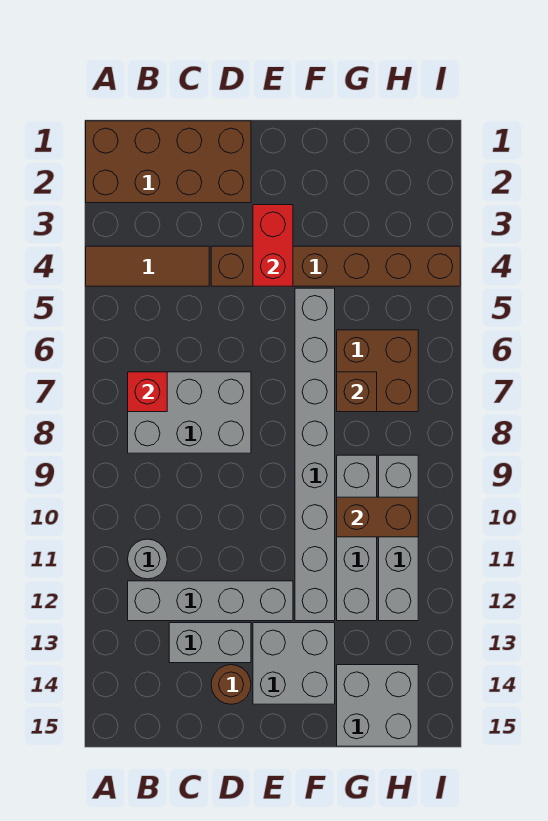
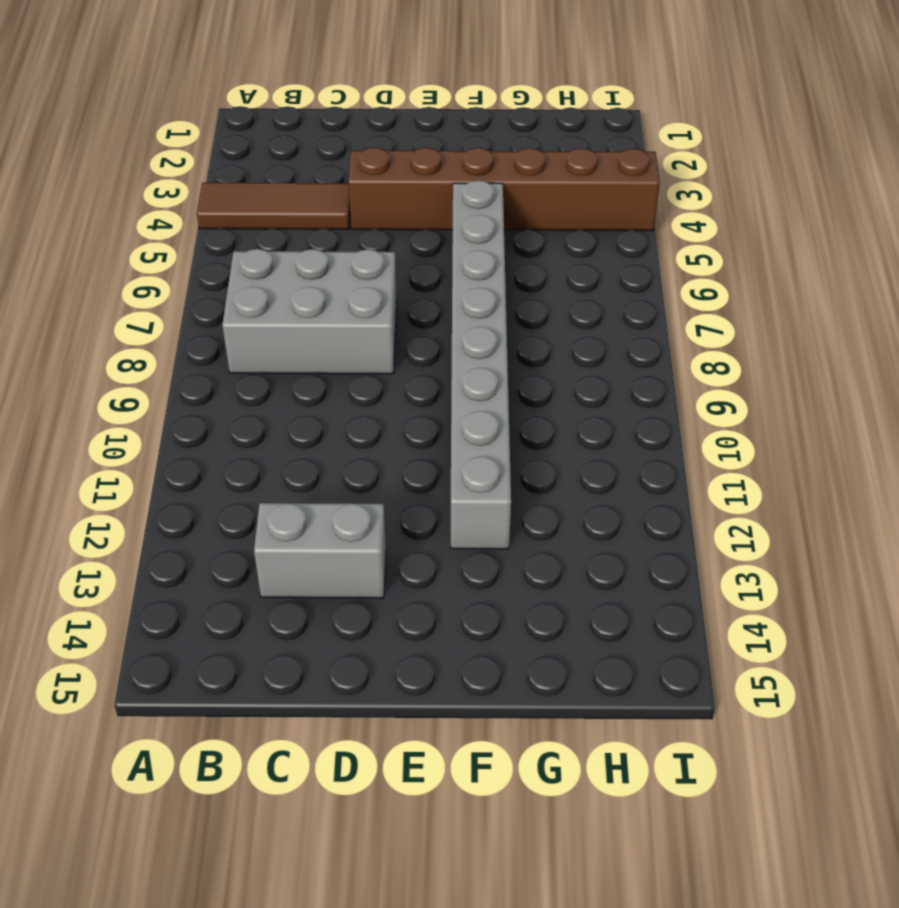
none -> brown brick A1:D2 level 1
none -> grey round brick B11 level 1
none -> grey brick B12:E12 level 1

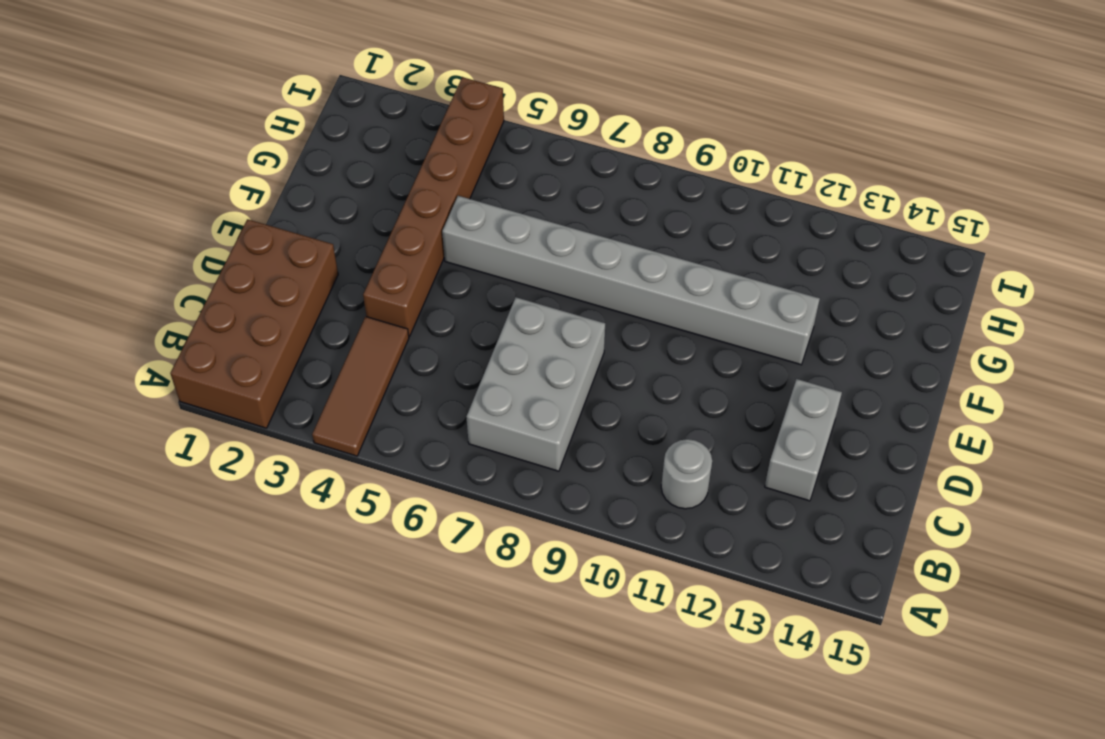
none -> grey brick B12:E12 level 1
none -> brown round brick D14 level 1
none -> grey brick E13:F14 level 1

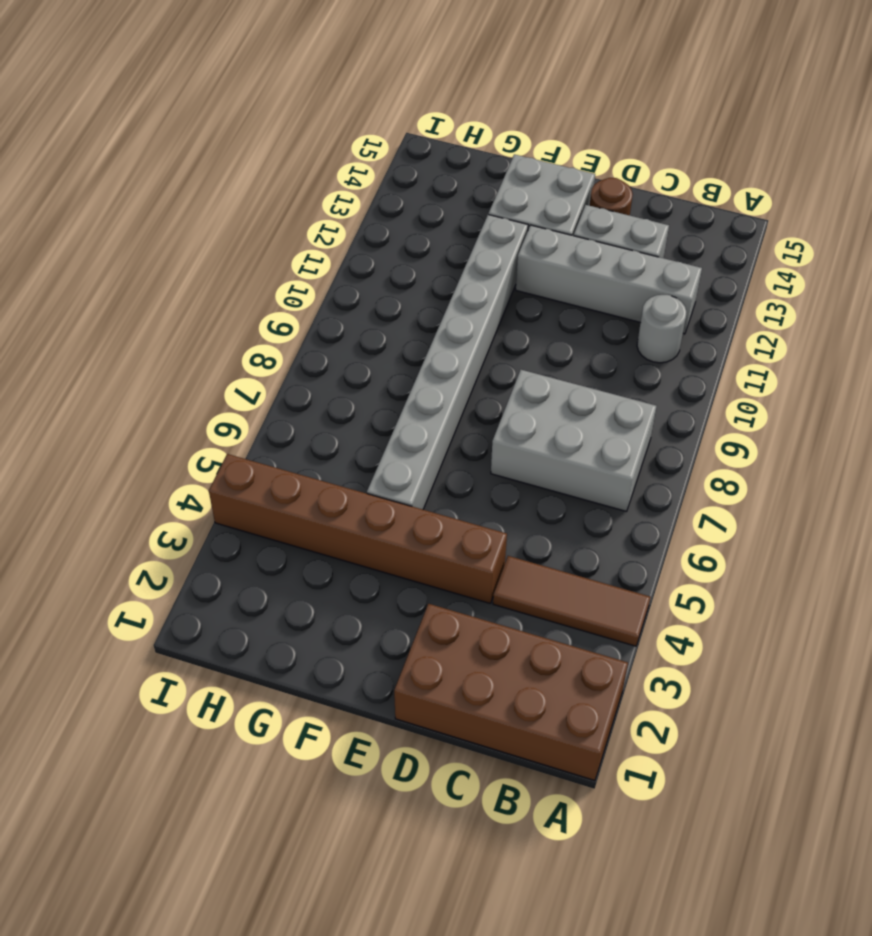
none -> brown brick G6:H7 level 1
none -> grey brick G9:G12 level 1
none -> grey brick G14:H15 level 1

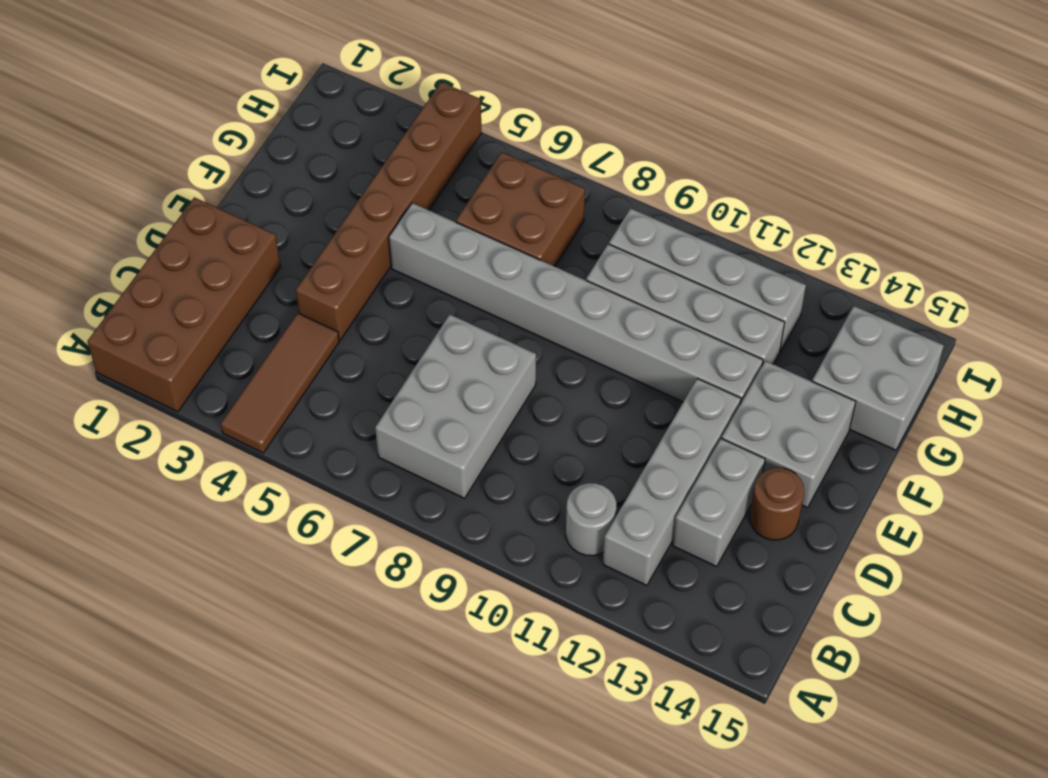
none -> red brick B7 level 2
none -> red brick E3:E4 level 2
none -> brown brick G7 level 2

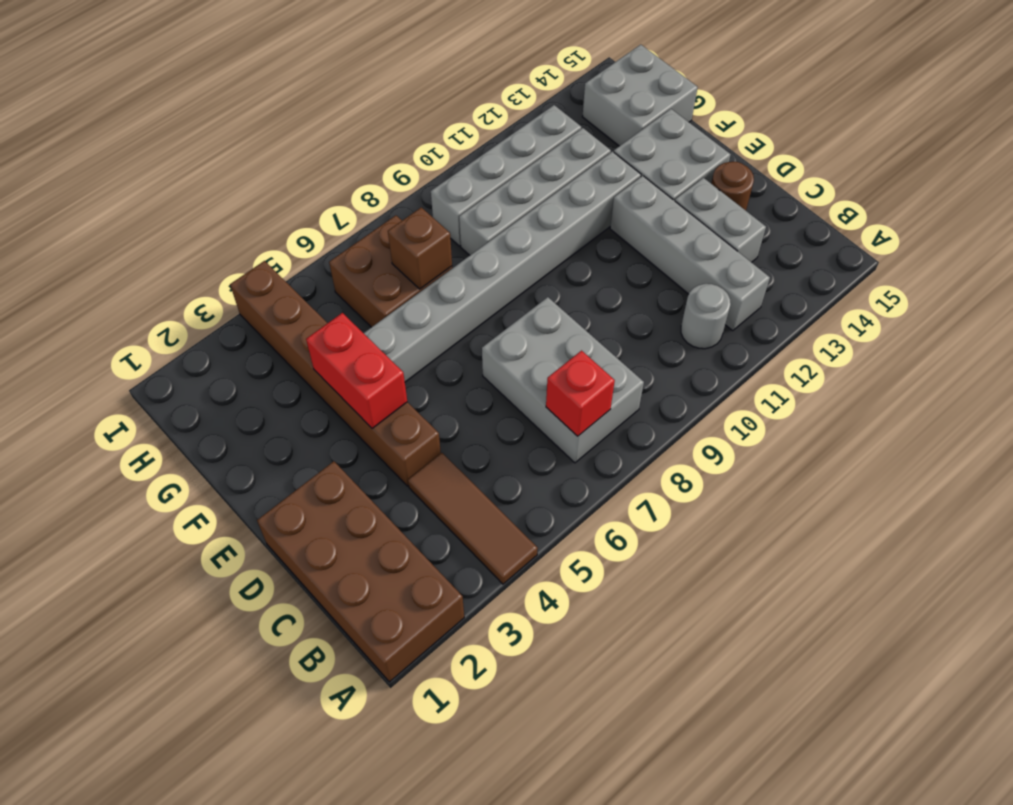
red brick E4:F4 level 2 -> red brick E3:E4 level 2
none -> brown brick G10:H10 level 2

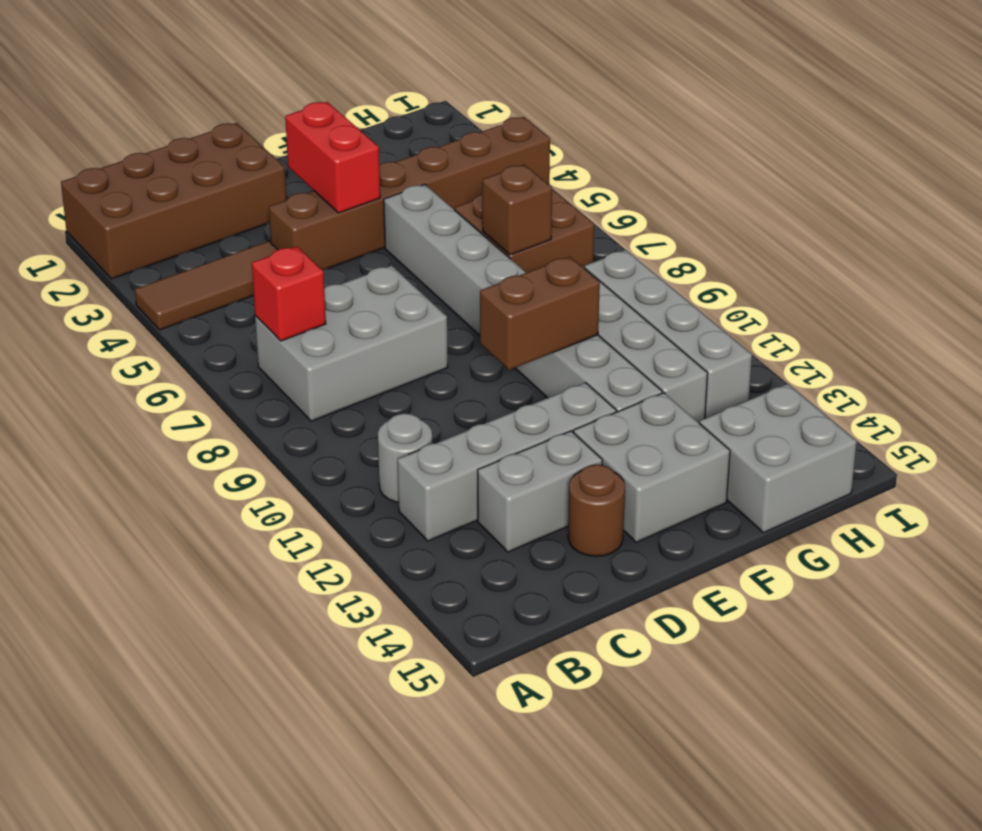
brown brick E10:F10 level 2 -> brown brick G10:H10 level 2

